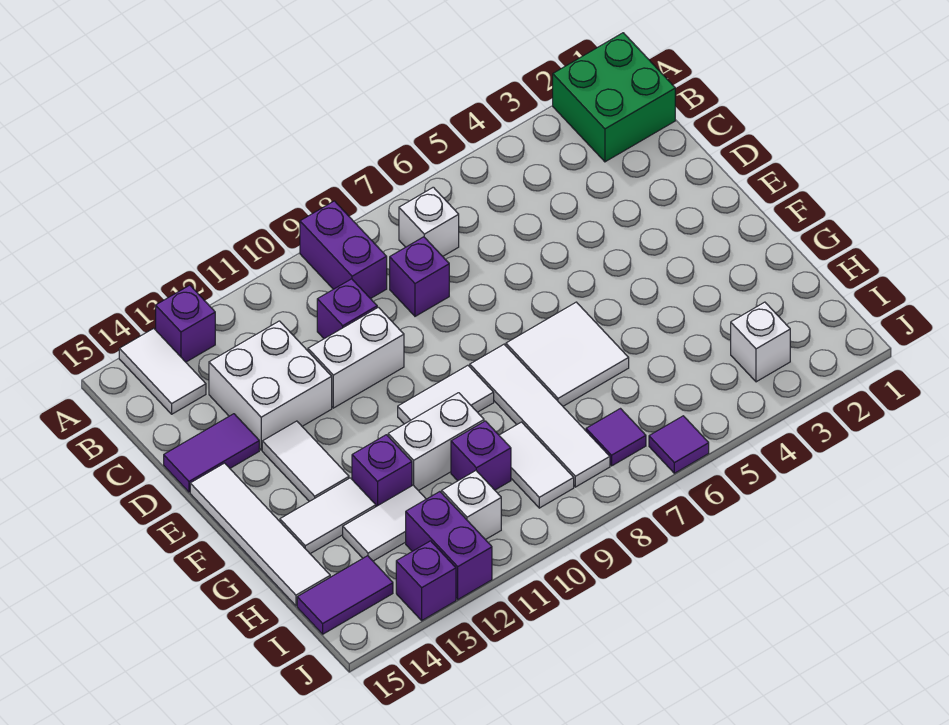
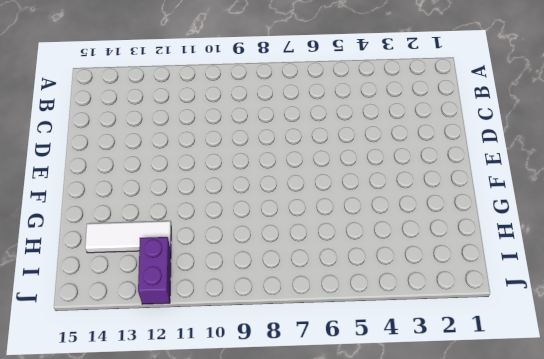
white tile H12:H14 level 1 -> white tile H12:H13 level 1
none -> green brick A1:B2 level 1
none -> purple brick A9:B9 level 1
none -> purple brick A13 level 1

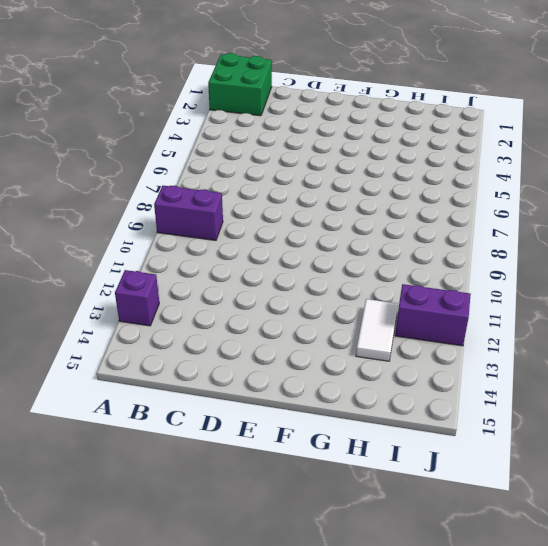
none -> white tile A14:B14 level 1
none -> white brick B7 level 1
none -> purple brick C8 level 1

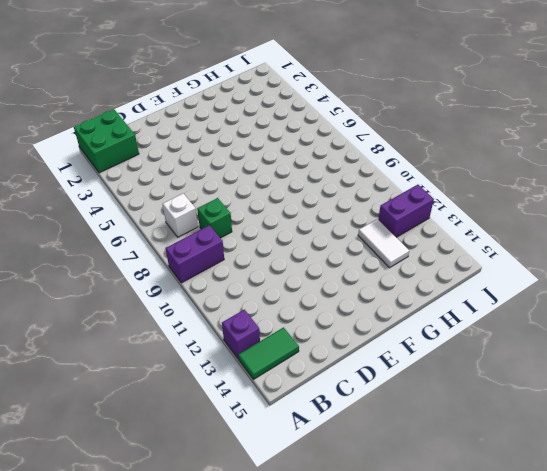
green tile A14:B14 level 1 -> white tile A14:B14 level 1
green brick C8 level 1 -> purple brick C8 level 1
none -> purple brick C10 level 1
none -> white brick C12:D13 level 1
none -> white brick D10:D11 level 1

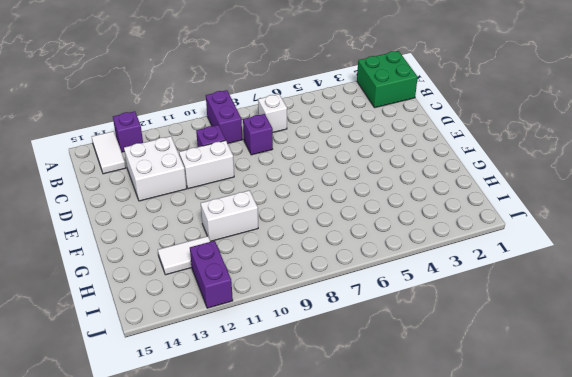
none -> purple tile D14:D15 level 1
none -> white tile E13:F13 level 1
none -> white tile E15:H15 level 1

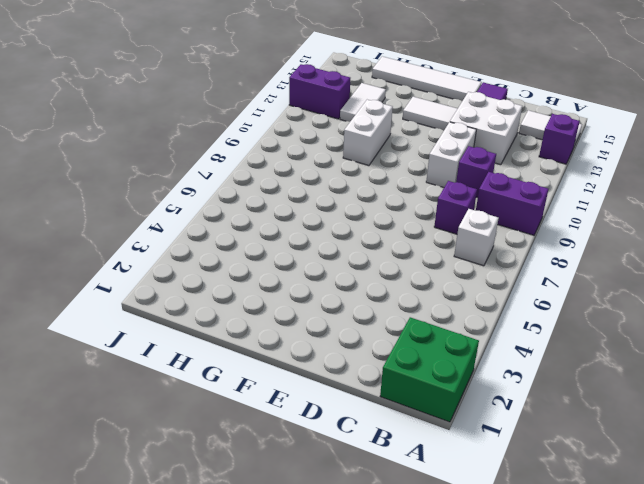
none -> white tile F6:G7 level 1
none -> white tile F8:I8 level 1
none -> white tile F9:F10 level 1

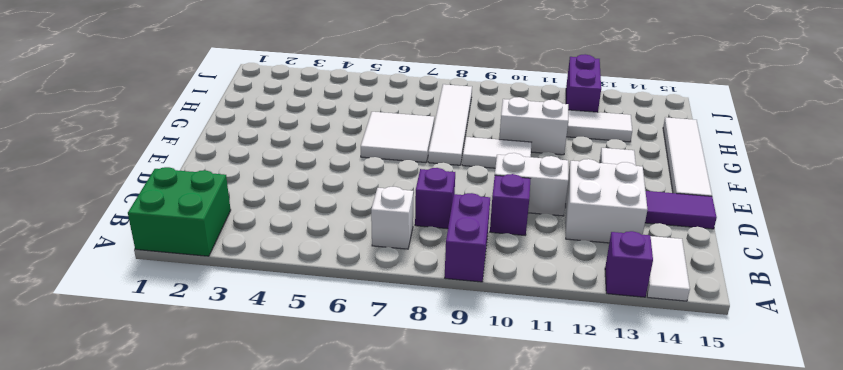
none -> purple brick G12 level 1
none -> white tile G13:G14 level 1
none -> white tile H9:I9 level 1

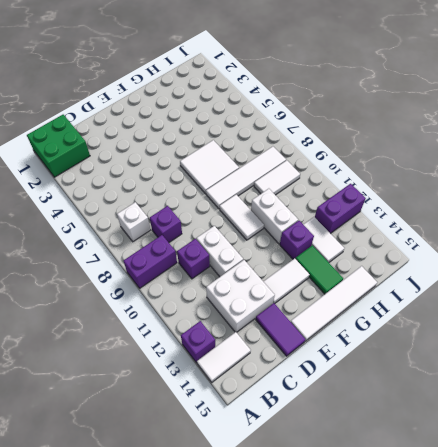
green tile G13:G14 level 1 -> white tile G13:G14 level 1
none -> purple brick H10 level 1
none -> white brick I3 level 1
none -> purple tile I7 level 1

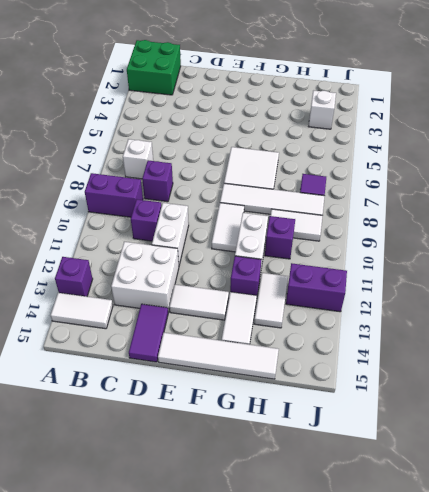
none -> white brick I11 level 1
none -> purple tile I14:I15 level 1
none -> purple tile J6 level 1

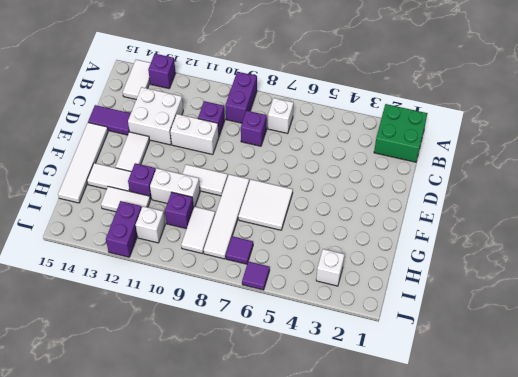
none -> purple tile I14:I15 level 1
none -> purple brick J13 level 1

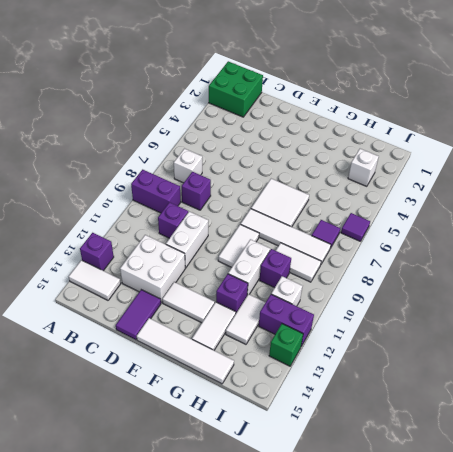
green brick J13 level 1 -> purple brick J13 level 1
none -> purple tile I14:I15 level 1

